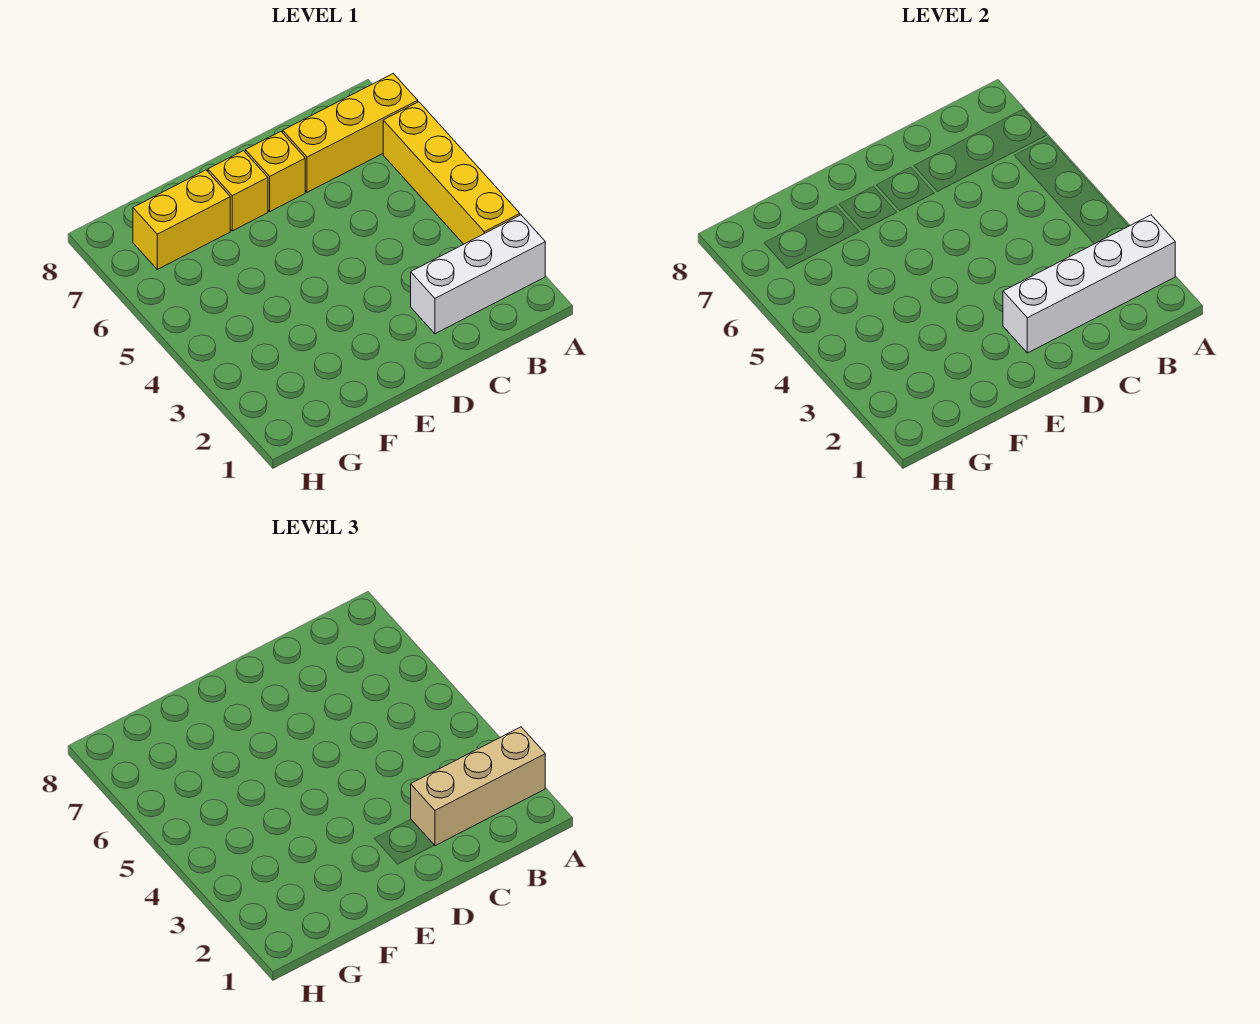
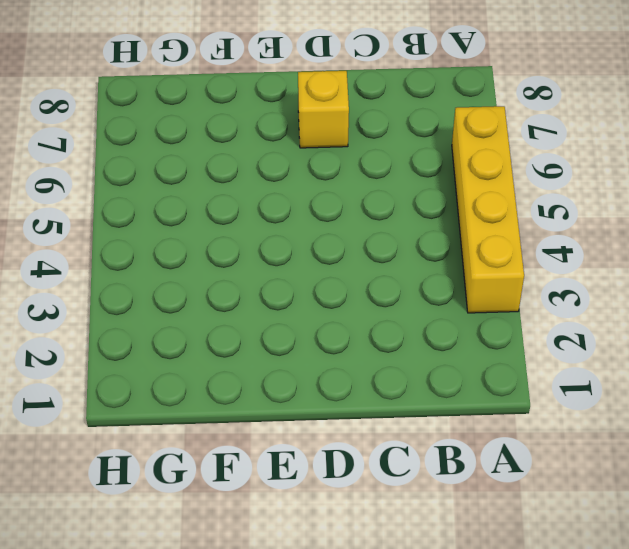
none -> white brick A2:C2 level 1
none -> yellow brick A7:C7 level 1

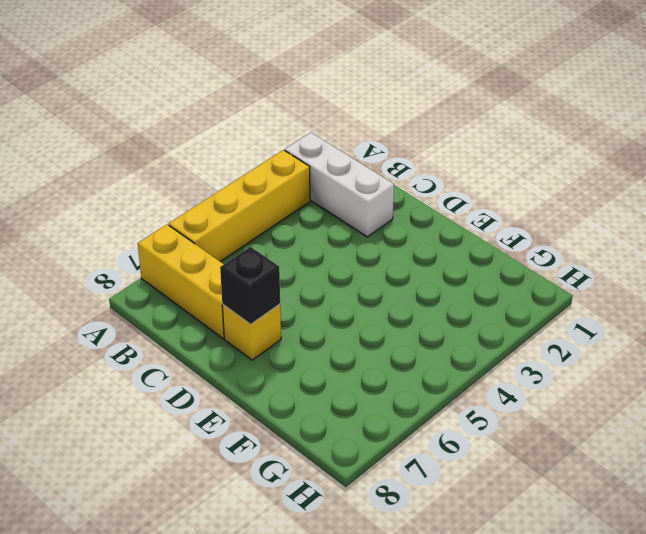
black brick D7 level 2 -> none
none -> yellow brick E7 level 1
none -> yellow brick F7:G7 level 1

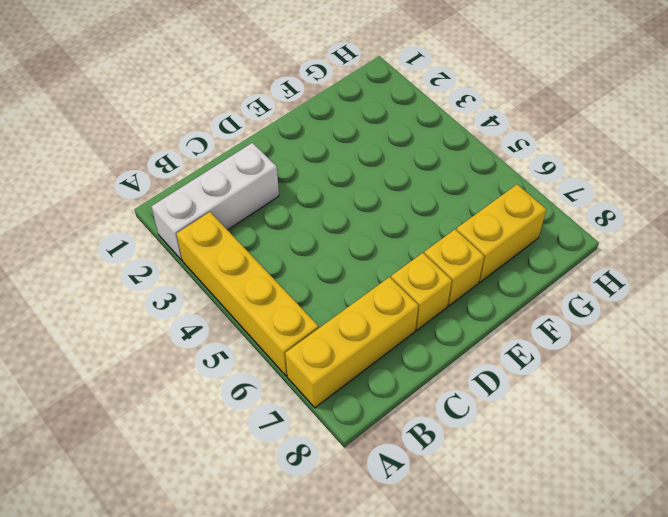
none -> white brick A2:D2 level 2
none -> tan brick A2:C2 level 3

